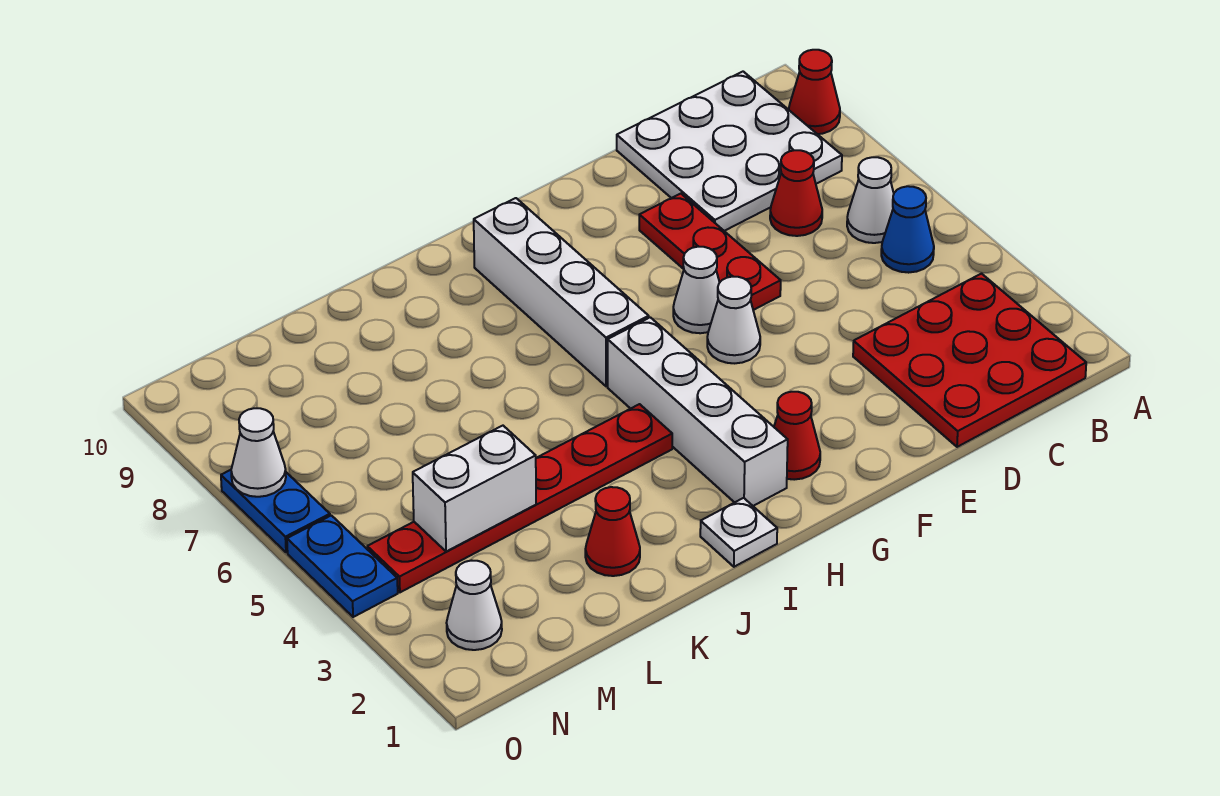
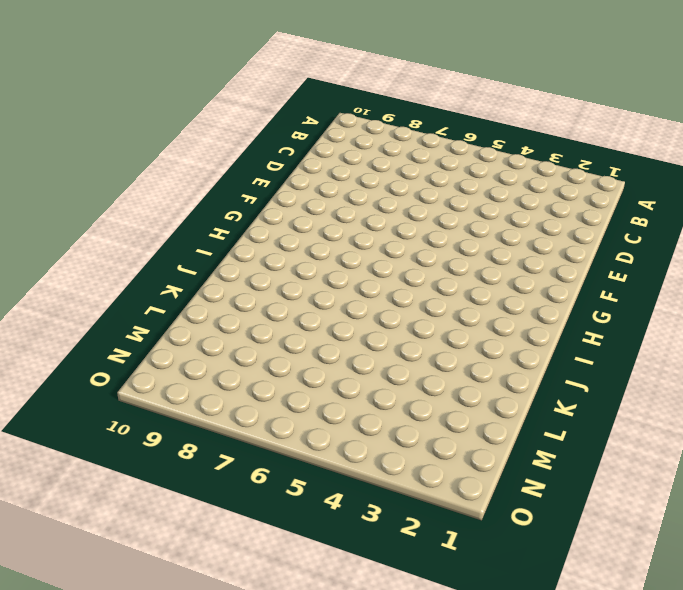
none -> red cone A9 level 1
none -> red plate B1:D3 level 1
none -> blue cone B5 level 1

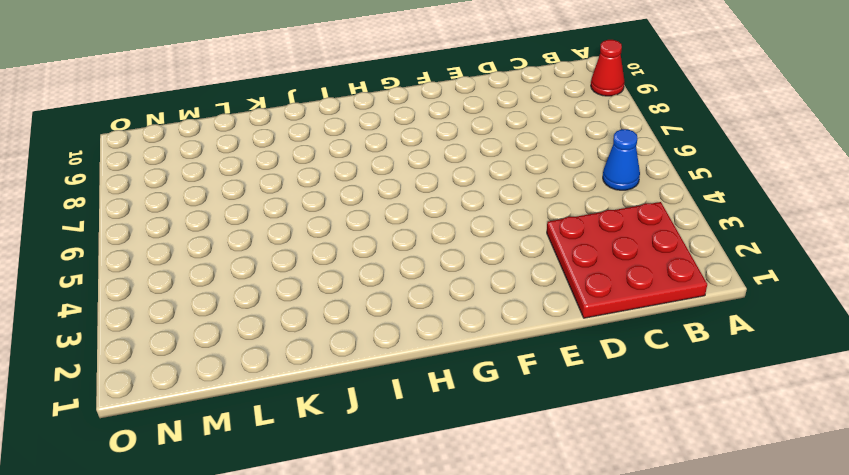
none -> white cone B6 level 1
none -> white plate B8:D10 level 1
none -> red cone C7 level 1

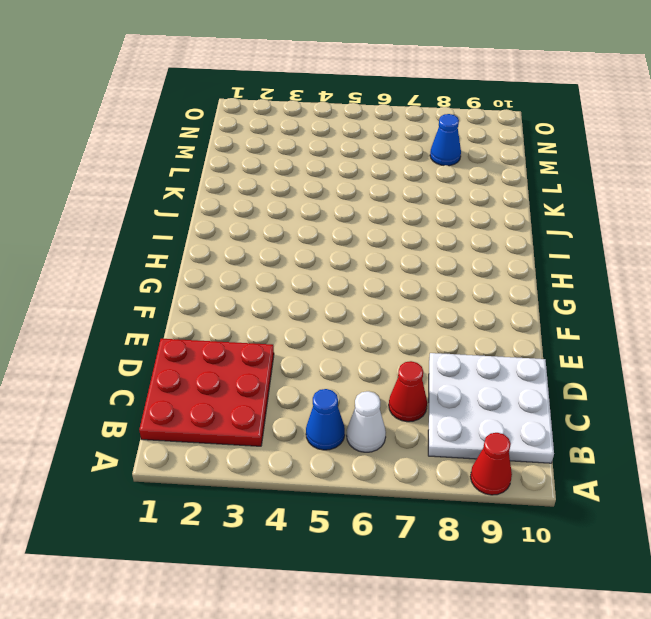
blue cone M8 level 1 -> none
none -> red plate E6:E8 level 1
none -> white cone F5 level 1
none -> white cone F6 level 1

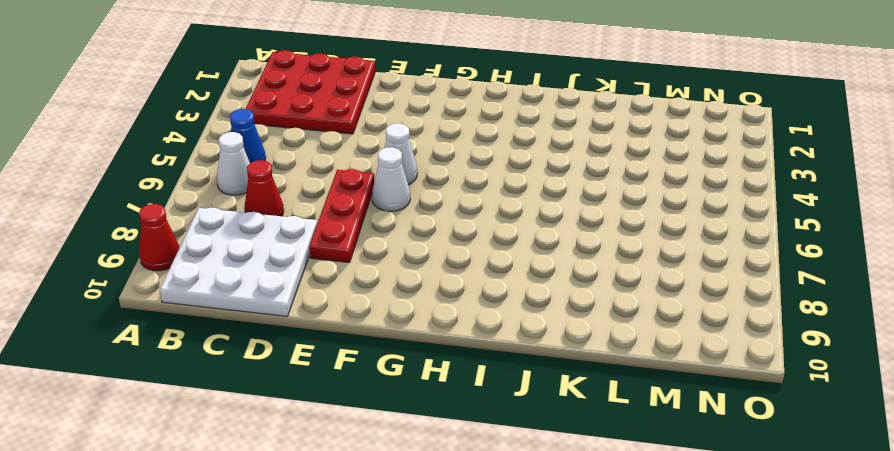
none -> red cone G2 level 1
none -> white brick H2:H5 level 1
none -> white brick H6:H9 level 1

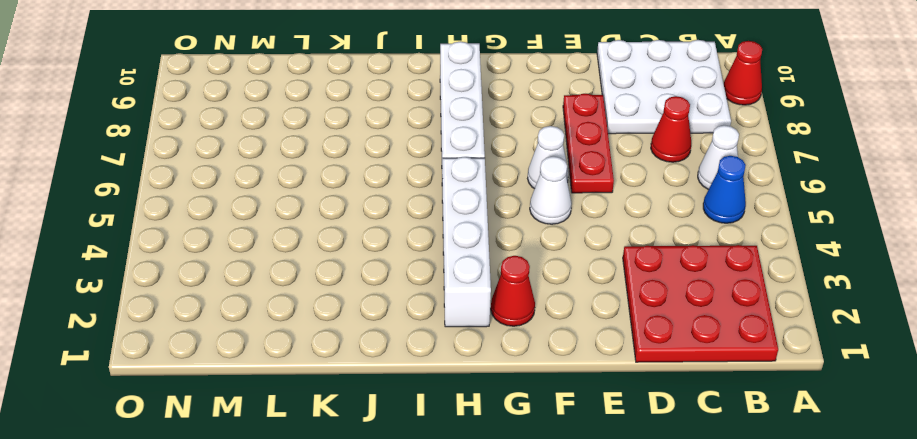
none -> white plate I1 level 1
none -> red plate I4:N4 level 1
none -> red cone K2 level 1

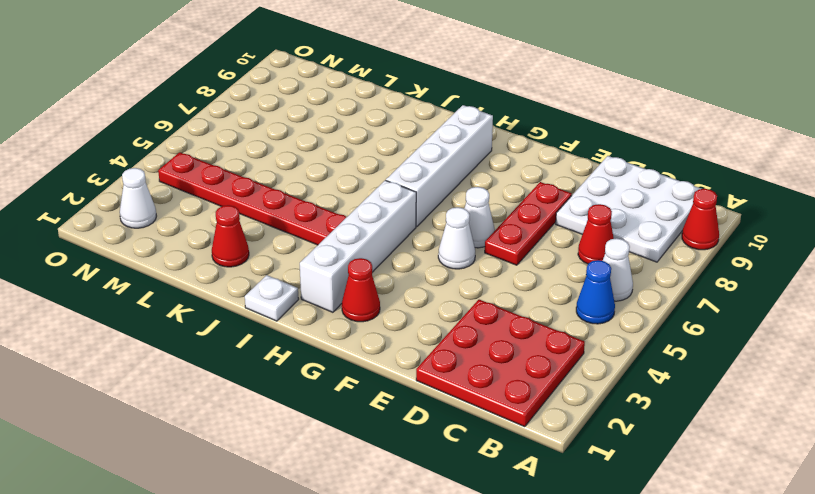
none -> blue plate O4:O5 level 1
none -> blue plate O6:O7 level 1
none -> white brick L4:M4 level 2

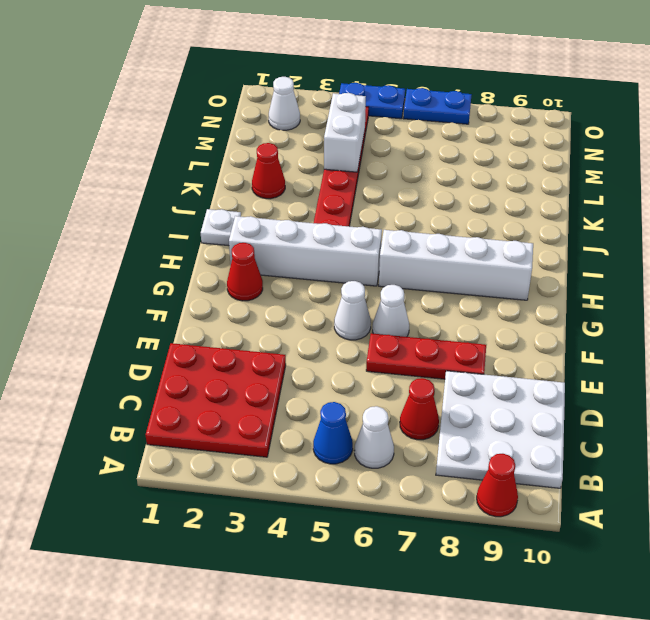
none -> white cone O7 level 2

